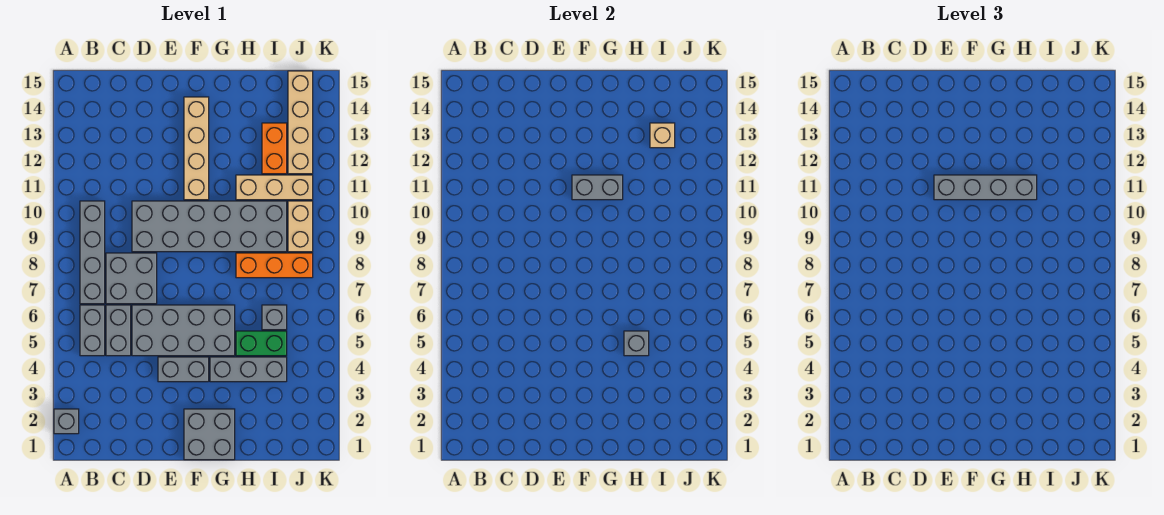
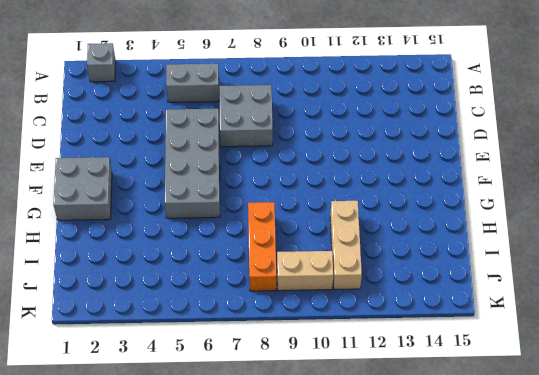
none -> grey brick B7:B10 level 1
none -> grey brick C5:C6 level 1
none -> grey brick D9:I10 level 1

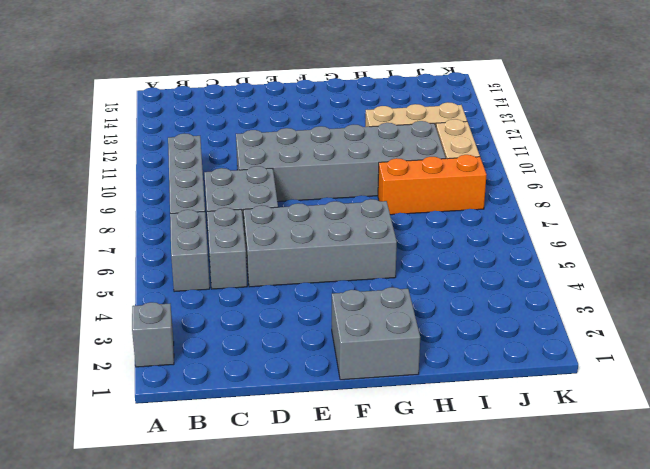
none -> grey brick E4:F4 level 1
none -> tan brick F11:F14 level 1
none -> grey brick G4:I4 level 1

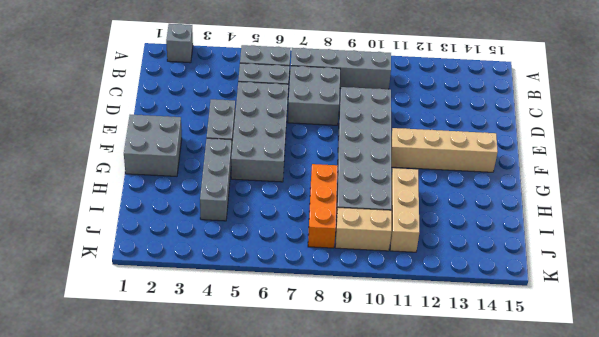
none -> green brick H5:I5 level 1
none -> grey brick I6 level 1
none -> orange brick I12:I13 level 1

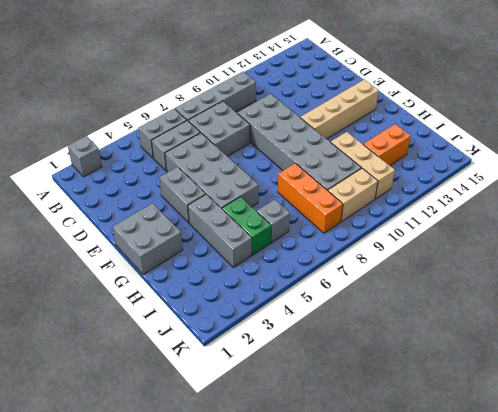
none -> tan brick J12:J15 level 1
none -> grey brick F11:G11 level 2
none -> grey brick H5 level 2

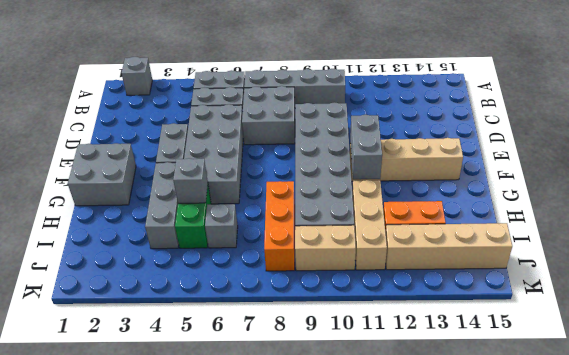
none -> tan brick I13 level 2
none -> grey brick E11:H11 level 3

